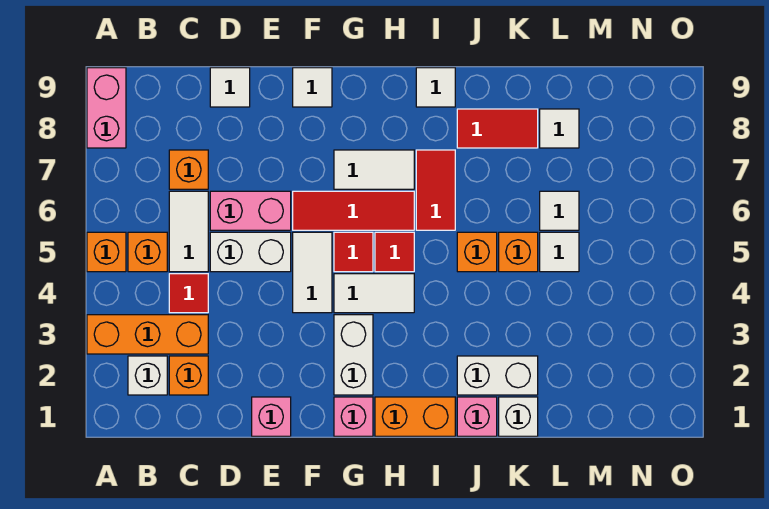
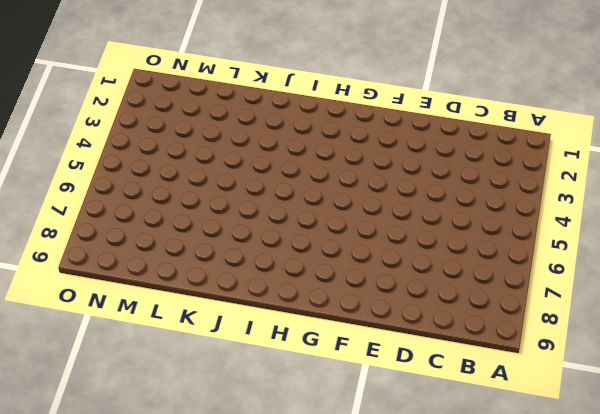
none -> orange brick A3:C3 level 1
none -> orange brick A5 level 1
none -> pink brick A8:A9 level 1
none -> white brick B2 level 1

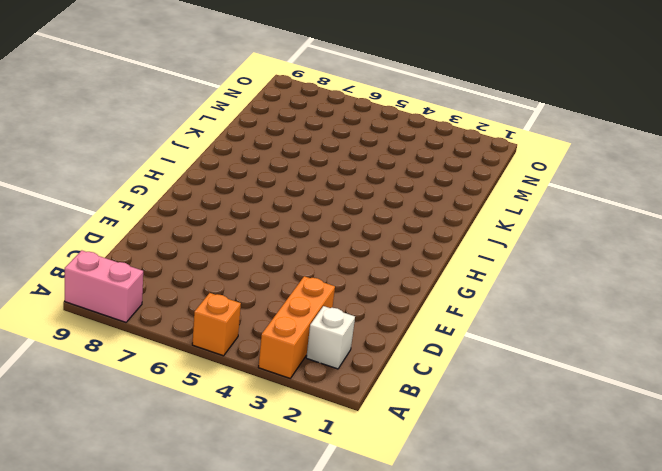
none -> orange brick B5 level 1
none -> orange brick C2 level 1
none -> red tile C4 level 1
none -> white tile C5:C6 level 1

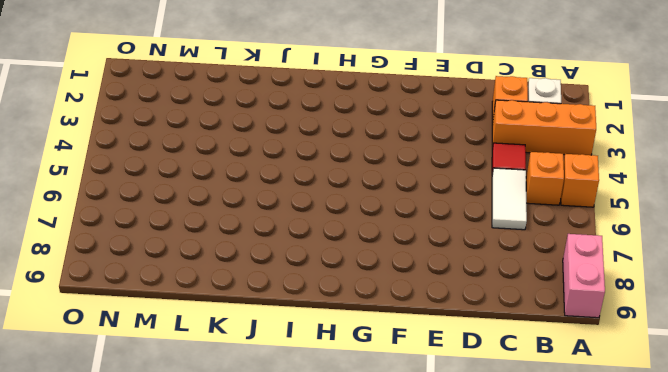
none -> orange brick C7 level 1
none -> white brick D5:E5 level 1
none -> pink brick D6:E6 level 1
none -> white tile D9 level 1

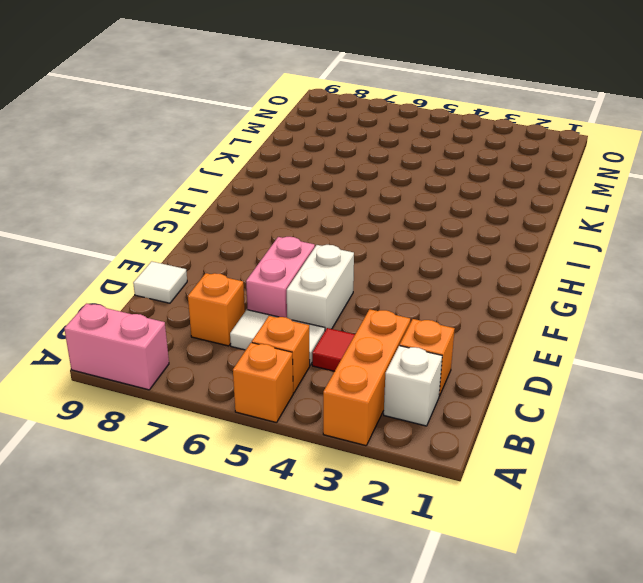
none -> pink brick E1 level 1
none -> white tile F4:F5 level 1
none -> red tile F6:H6 level 1
none -> white tile F9 level 1

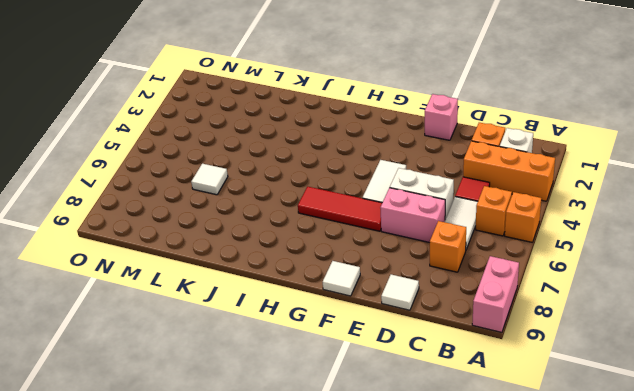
none -> pink brick G1 level 1
none -> white brick G2:G3 level 1
none -> white tile G4:H4 level 1
none -> red tile G5 level 1

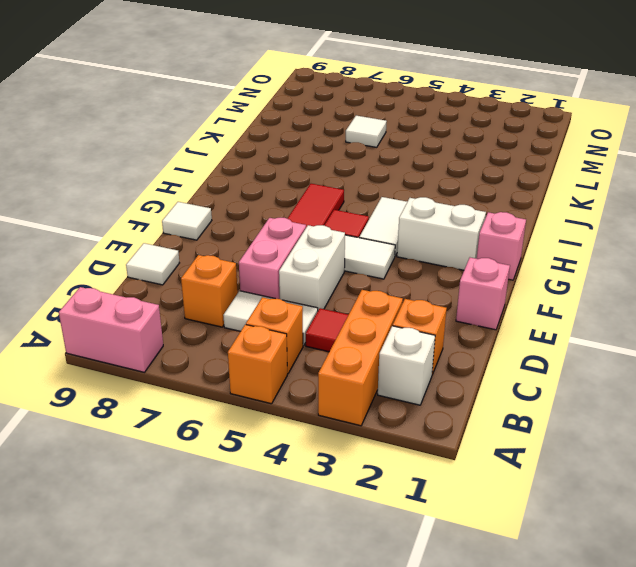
none -> white tile G7:H7 level 1
none -> orange brick H1:I1 level 1
none -> red tile H5 level 1
none -> red tile I6:I7 level 1

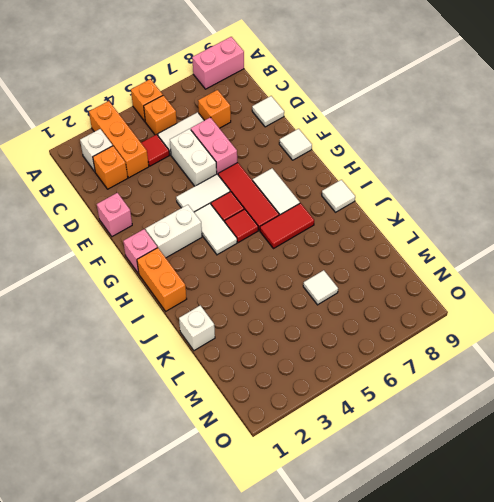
none -> pink brick J1 level 1
none -> white brick J2:K2 level 1
none -> orange brick J5 level 1
none -> red tile J8:K8 level 1

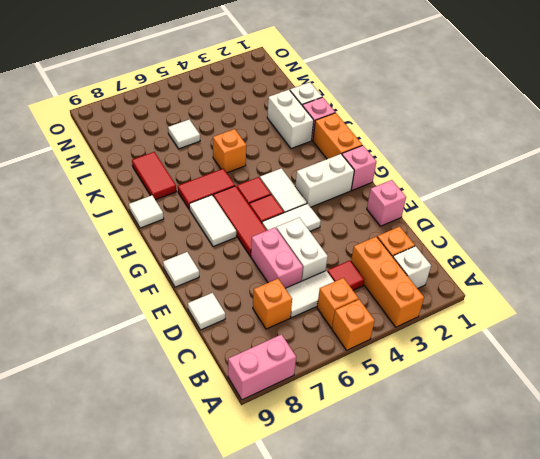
none -> orange brick K5 level 1
none -> white tile L5 level 1
none -> white tile L8 level 1

